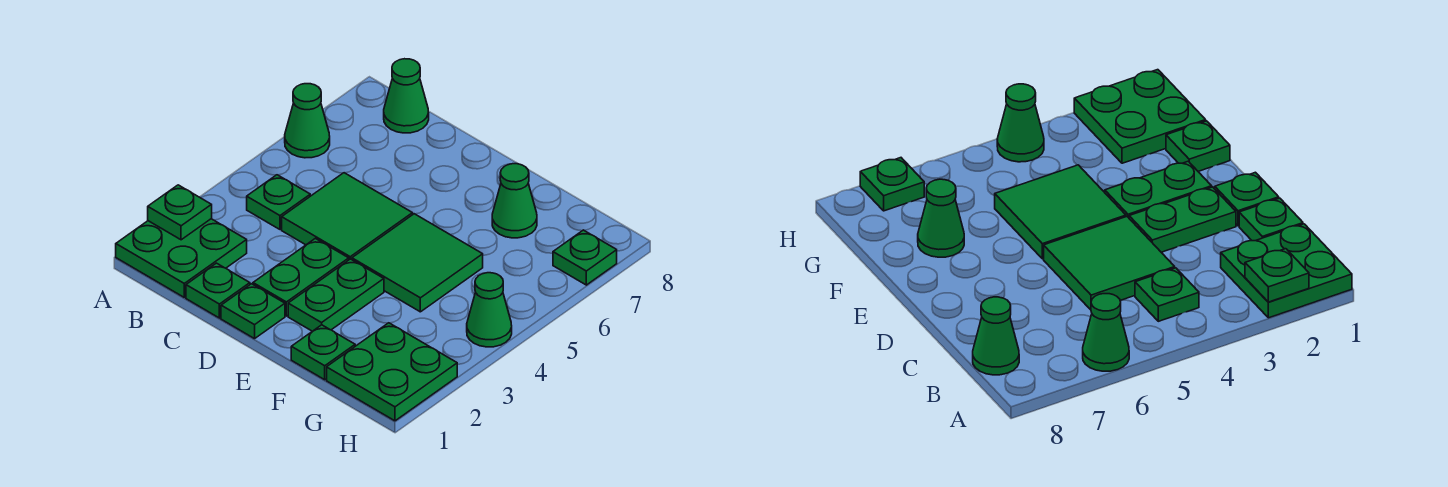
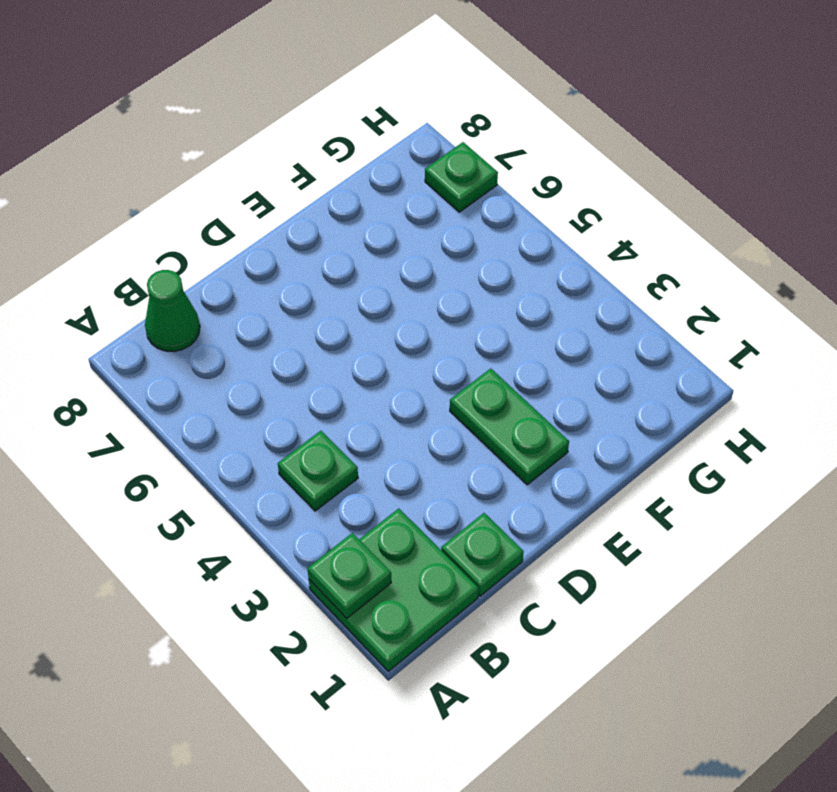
none -> green cone A6 level 1
none -> green tile C4:D5 level 1
none -> green plate D1 level 1

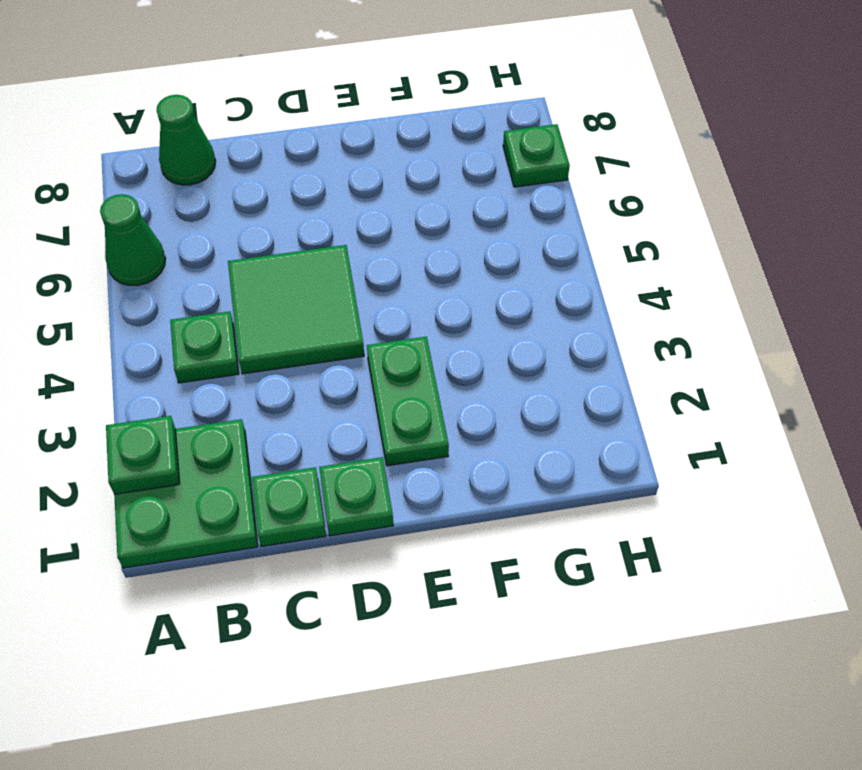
none -> green plate D2:D3 level 1
none -> green tile E4:F5 level 1
none -> green plate F1 level 1

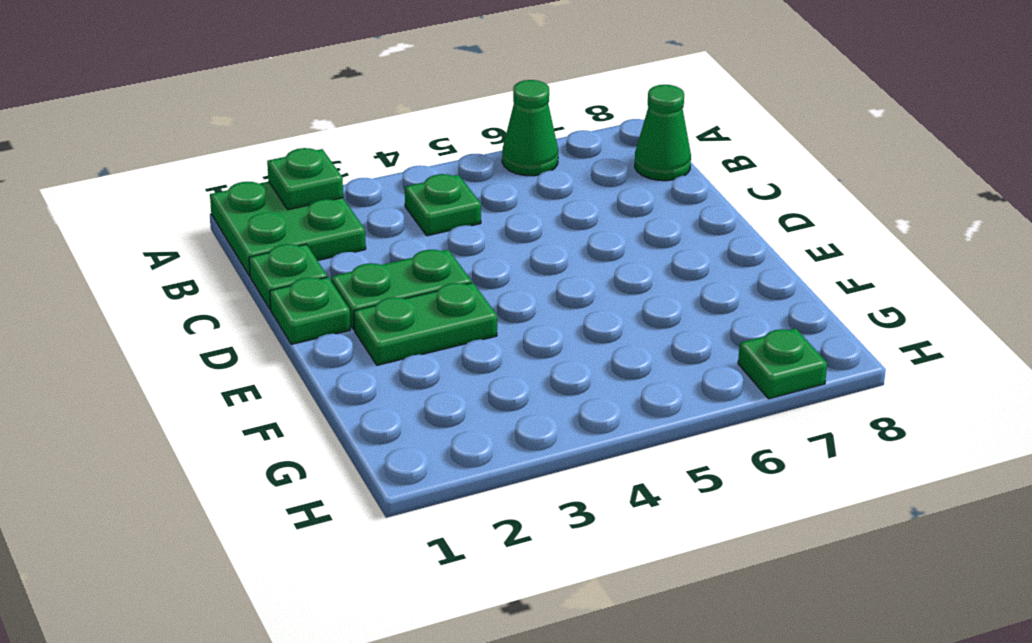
none -> green tile C4:D5 level 1
none -> green tile E4:F5 level 1
none -> green plate F1 level 1

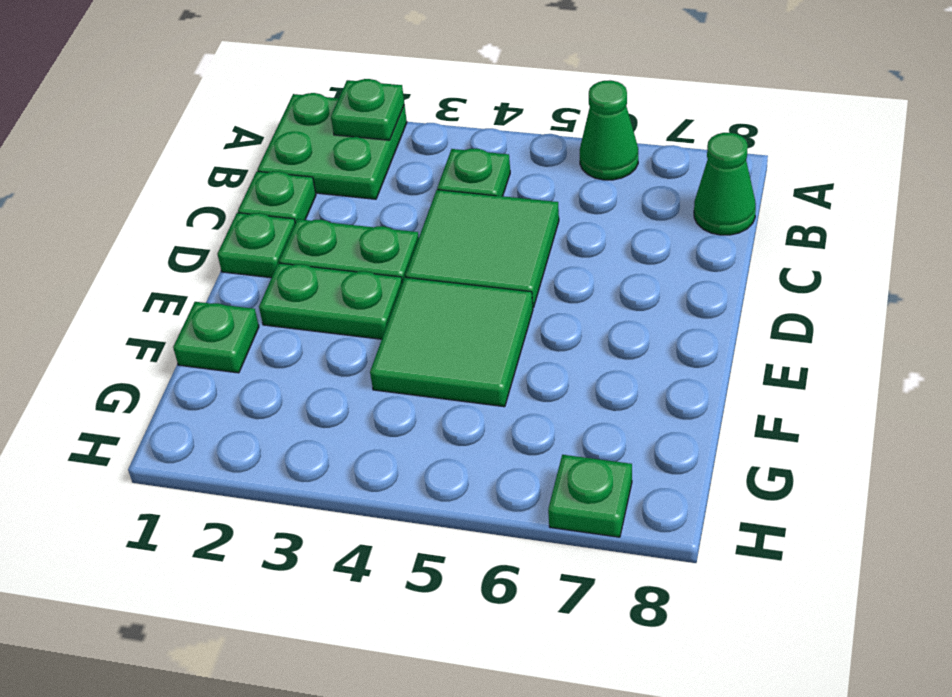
none -> green cone F7 level 1
none -> green plate G1:H2 level 1
none -> green cone H4 level 1

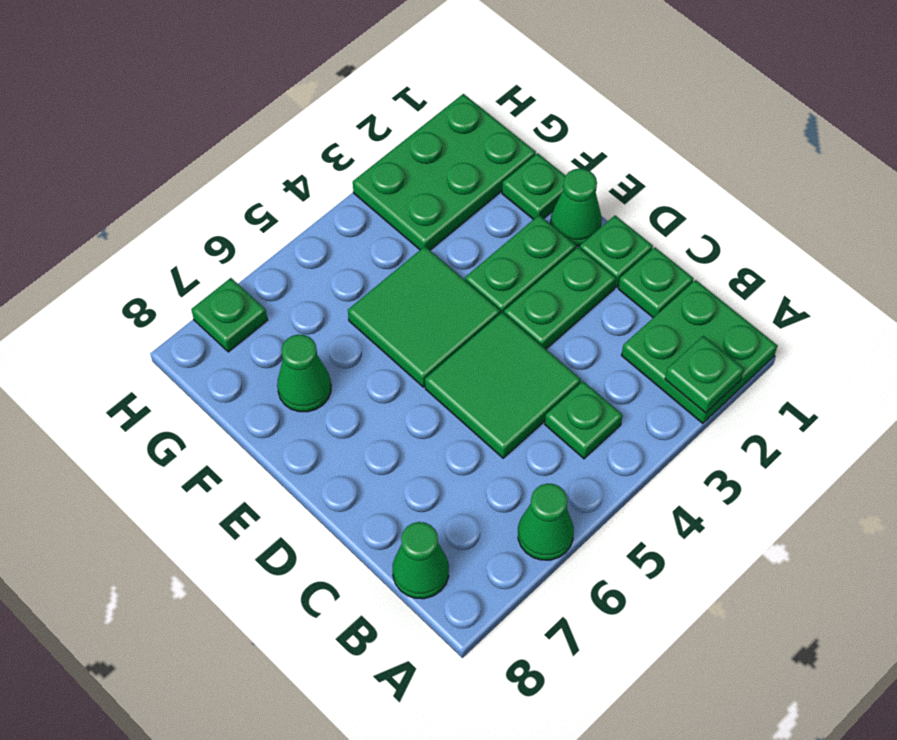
green cone E1 level 1 -> green cone H4 level 1
green plate G1:H3 level 1 -> green plate G1:H2 level 1

